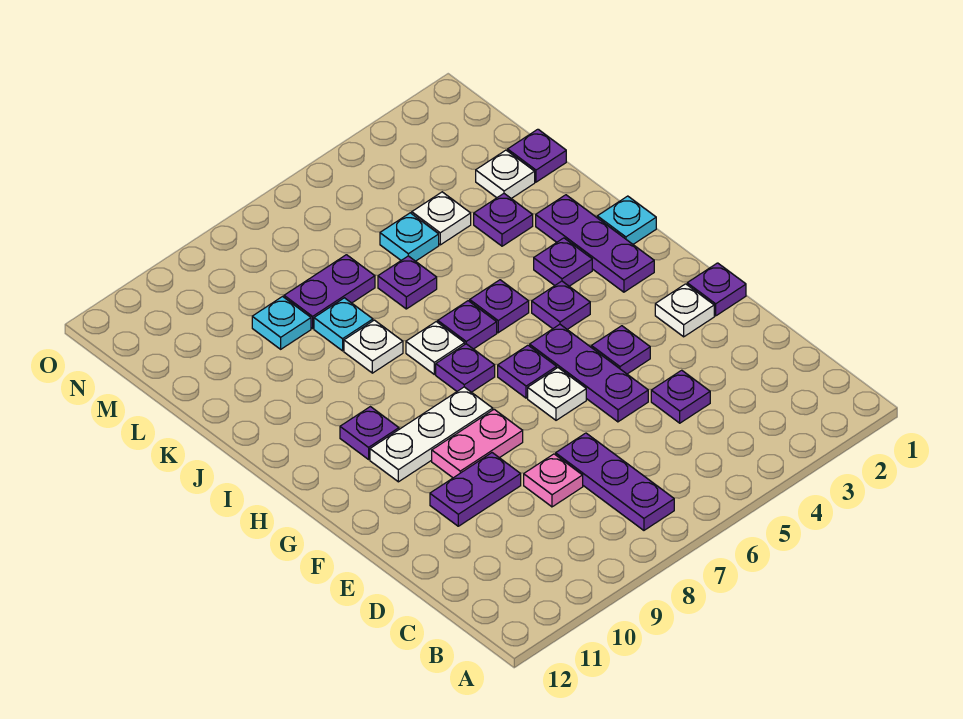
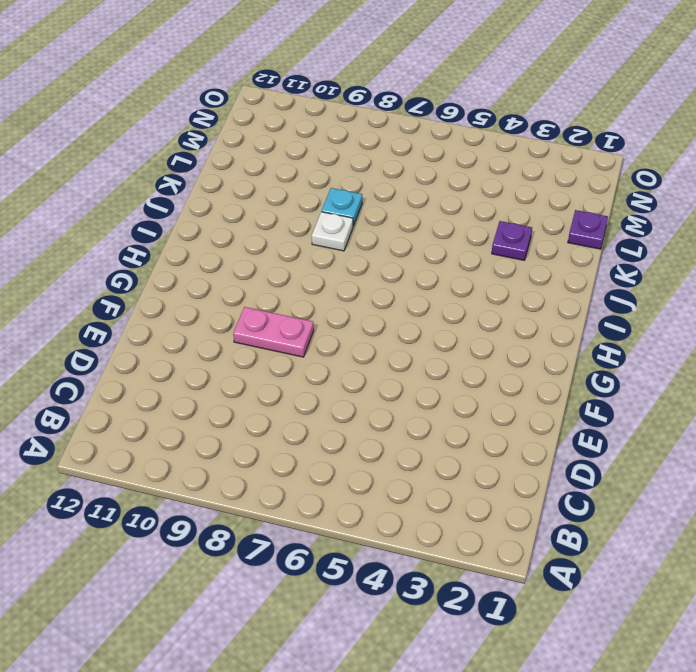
none -> purple plate B7:D7 level 1
none -> purple plate D4 level 1
none -> pink plate D8 level 1
none -> purple plate E5:G5 level 1

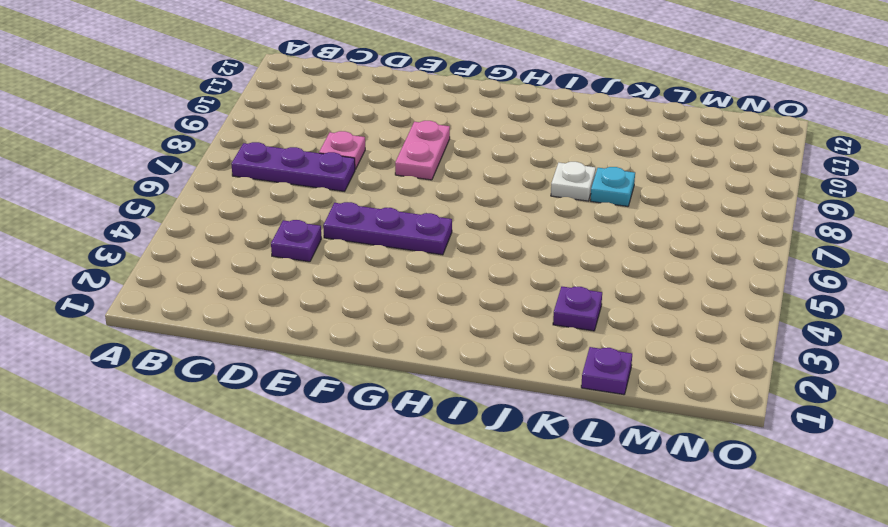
none -> purple plate E9:E10 level 1
none -> purple plate F1 level 1
none -> white plate F2 level 1
none -> purple plate F4 level 1

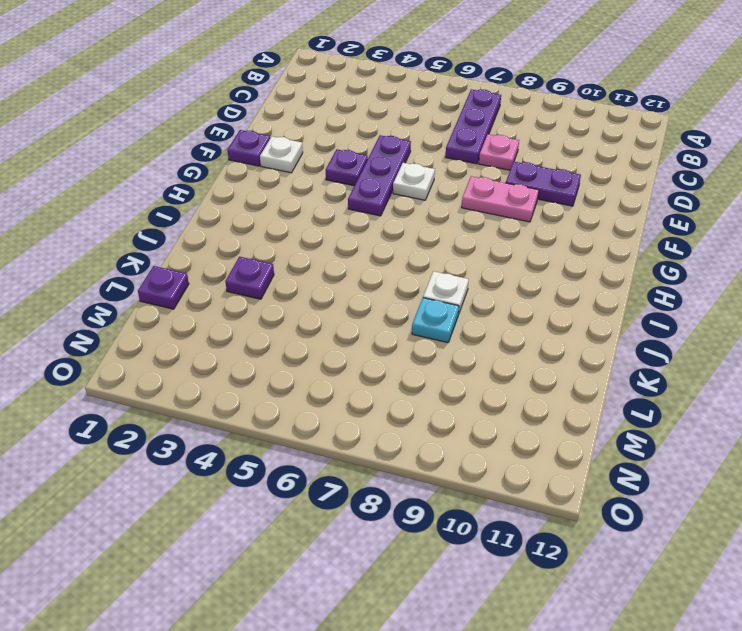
none -> purple plate D4 level 1
none -> purple plate G6 level 1
none -> white plate G8:G10 level 1
none -> purple plate H2:J2 level 1

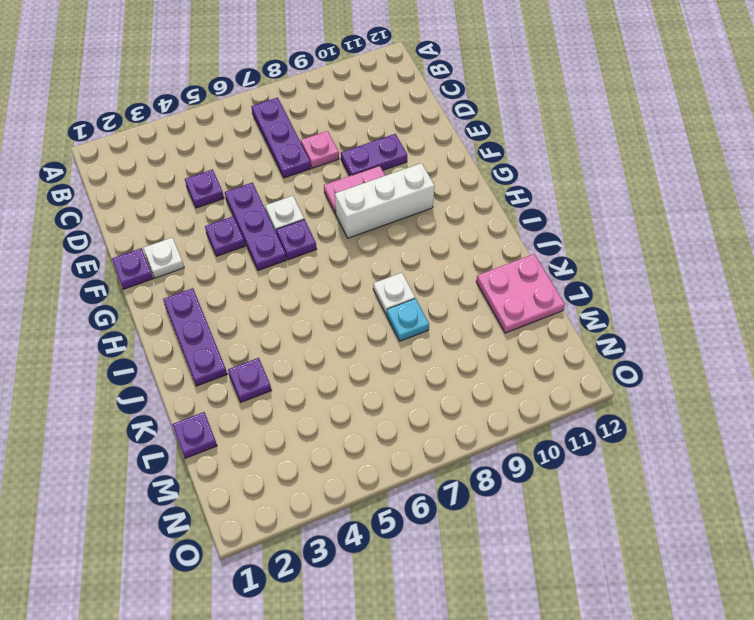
white brick G8:G10 level 1 -> white plate G8:G10 level 1
pink plate K11:L12 level 1 -> none
none -> purple plate H4 level 1
none -> purple plate H7 level 1
none -> purple plate H10 level 1
none -> cyan plate I1 level 1

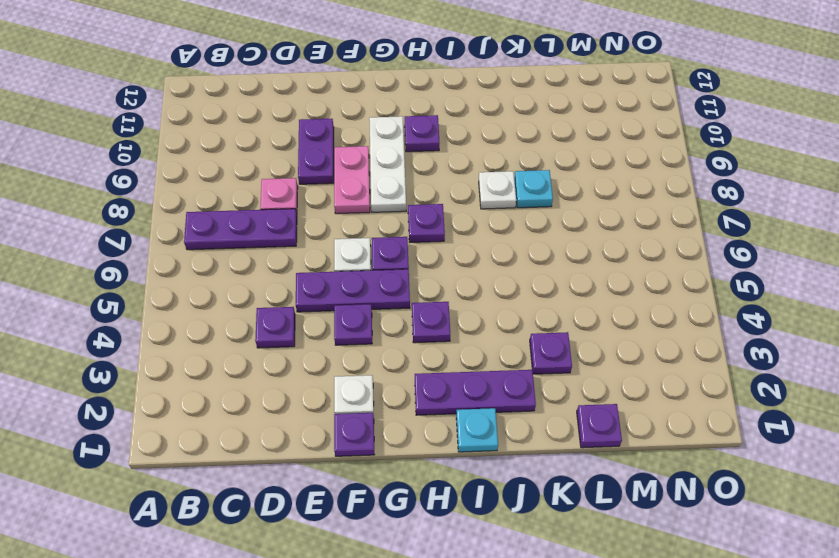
none -> purple plate I3 level 1
none -> purple plate I5 level 1
none -> purple plate I6 level 1
none -> white plate I7 level 1

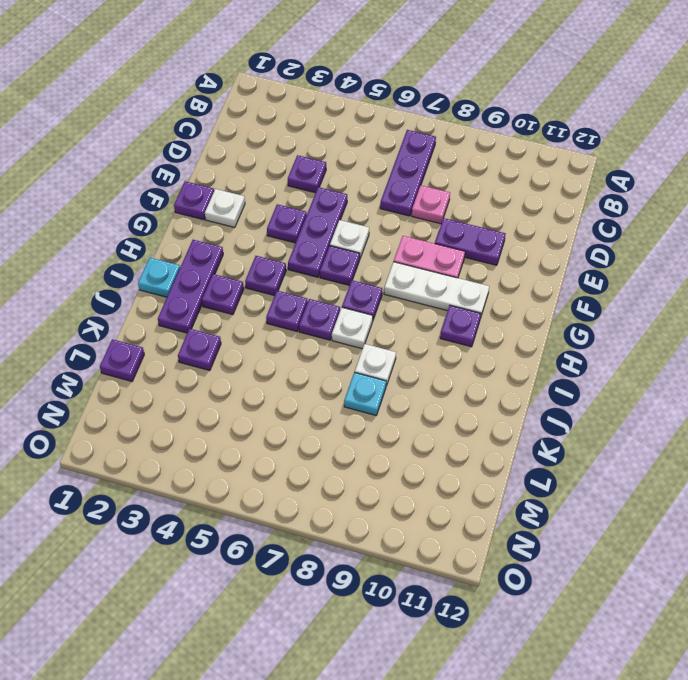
none -> purple plate K6 level 1
none -> white plate L2 level 1
none -> white plate L4 level 1
none -> cyan plate L5 level 1

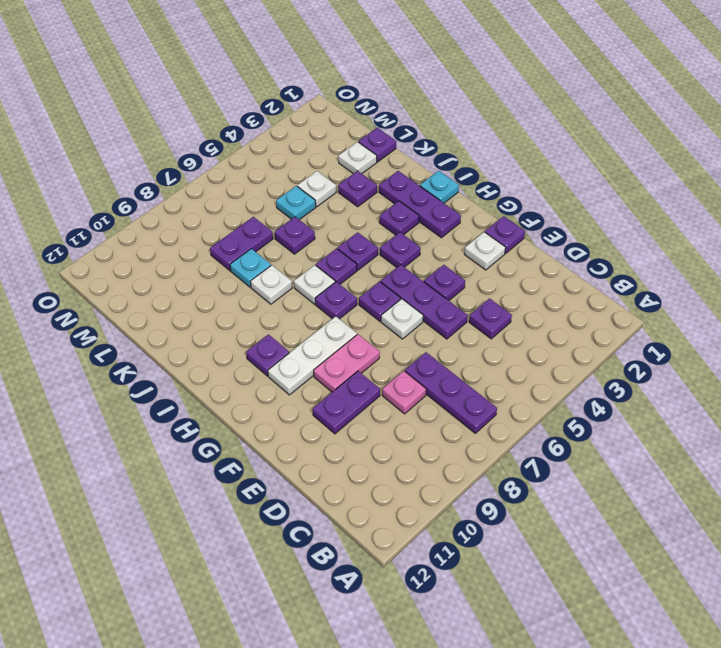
none -> cyan plate L9 level 1

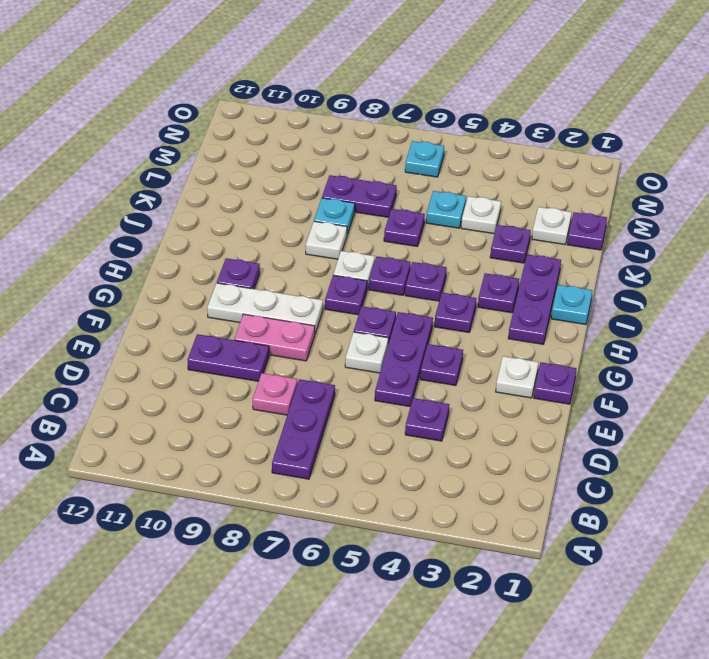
cyan plate N6 level 1 -> cyan plate L9 level 1

